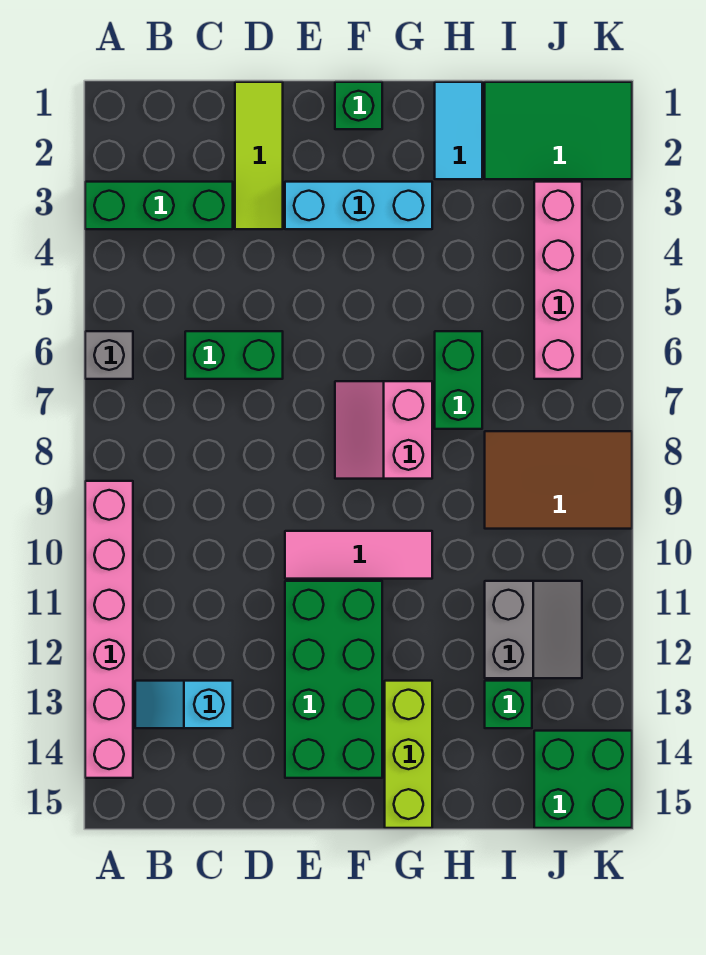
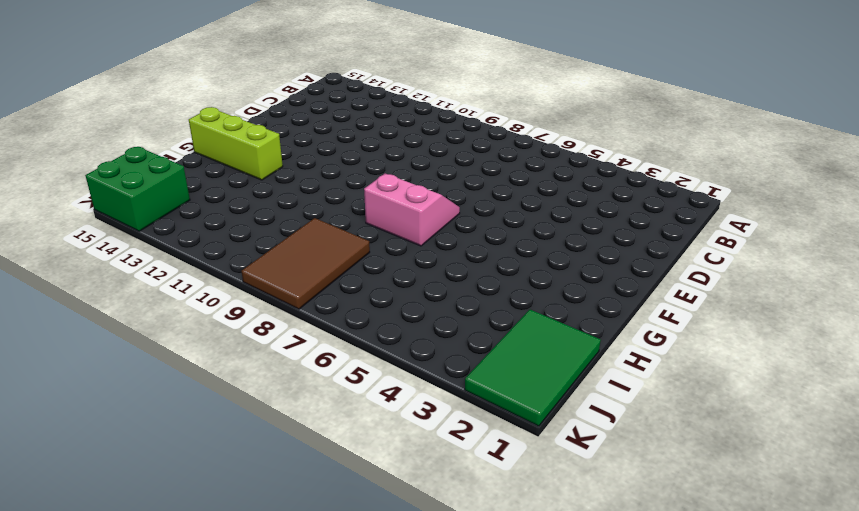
none -> green brick A3:C3 level 1
none -> grey brick A6 level 1
none -> pink brick A9:A14 level 1

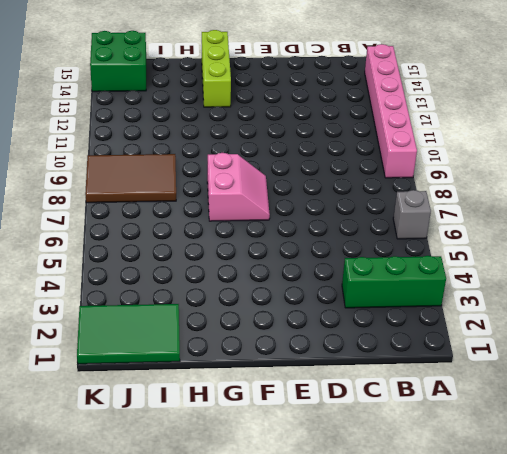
none -> cyan slope B13:C13 level 1 top C
none -> green brick C6:D6 level 1
none -> lime tile D1:D3 level 1

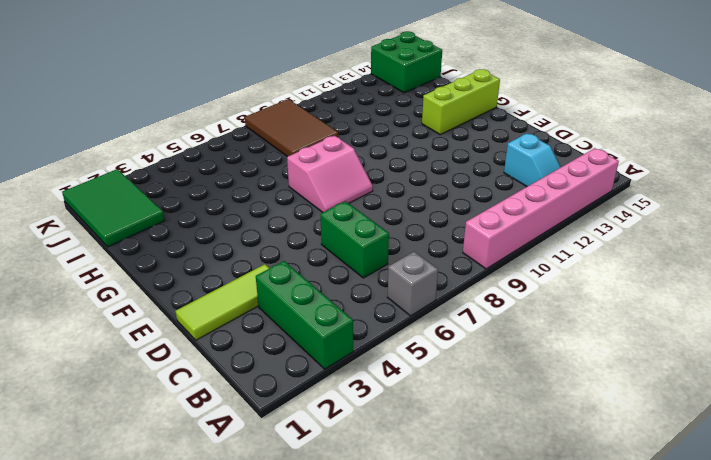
none -> cyan brick E3:G3 level 1
none -> pink tile E10:G10 level 1
none -> green brick E11:F14 level 1

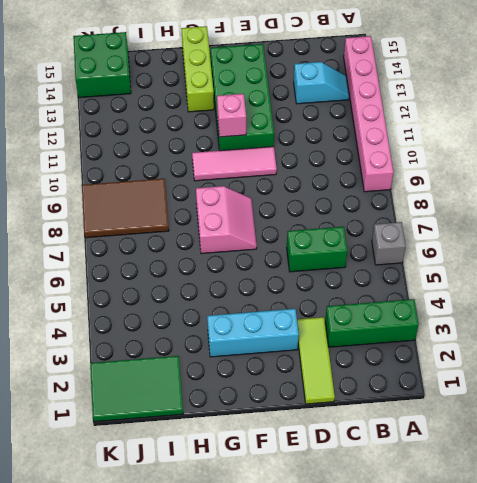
pink brick F11 level 2 -> none
none -> green brick F1 level 1
none -> cyan tile H1:H2 level 1
none -> green brick H6:H7 level 1

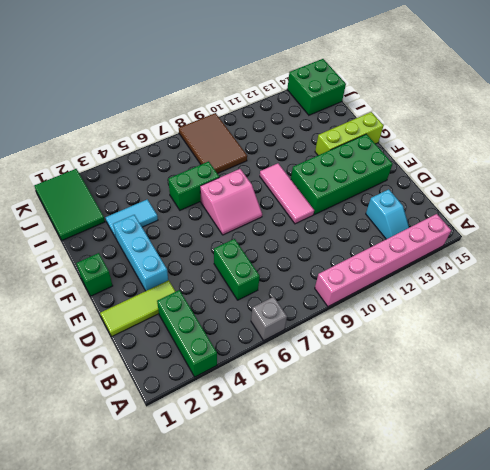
cyan tile H3:H4 level 1 -> cyan tile H1:H2 level 1
none -> grey slope I11:J12 level 1 top I
none -> green brick I13 level 1
none -> pink brick J3:J6 level 1

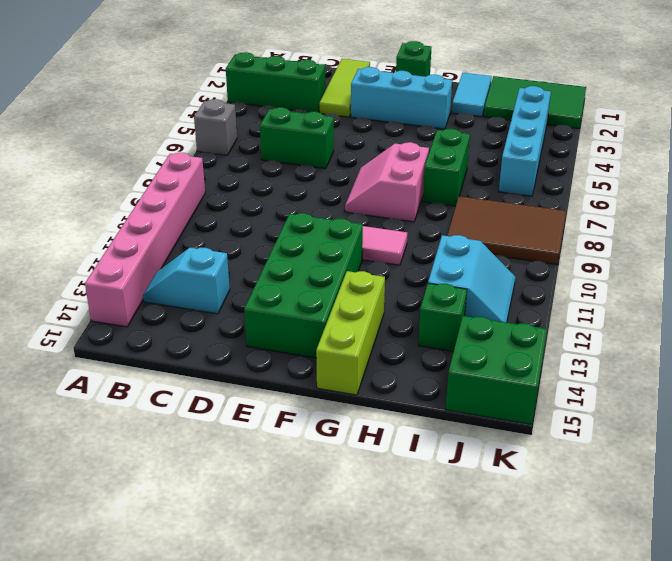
cyan slope I11:J12 level 1 top I -> grey slope I11:J12 level 1 top I
cyan brick J3:J6 level 1 -> pink brick J3:J6 level 1

